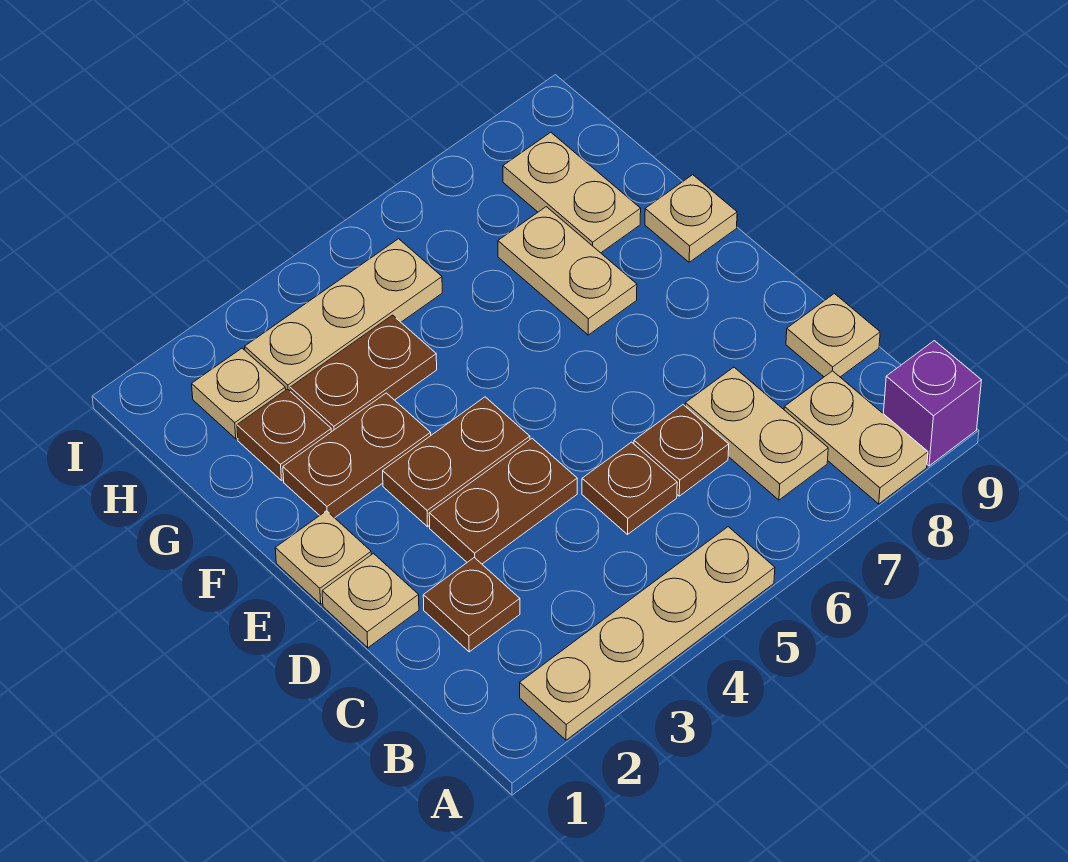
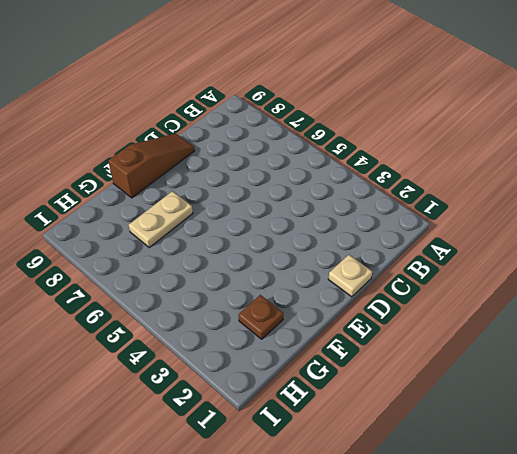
brown slope D9:F9 level 1 top F -> tan plate F9 level 1
none -> tan plate A2:A5 level 1
none -> tan plate A8:B8 level 1
none -> purple brick A9 level 1

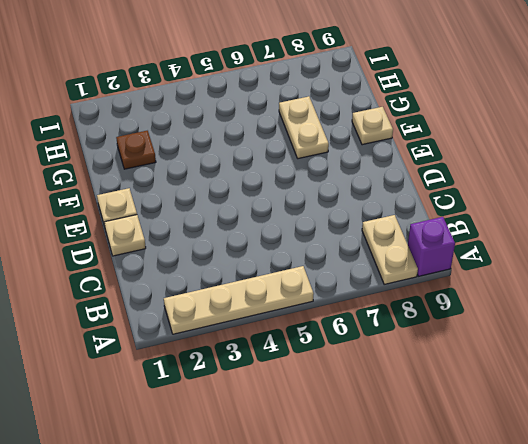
none -> tan plate B7:C7 level 1
none -> brown plate C2 level 1
none -> brown plate C5 level 1

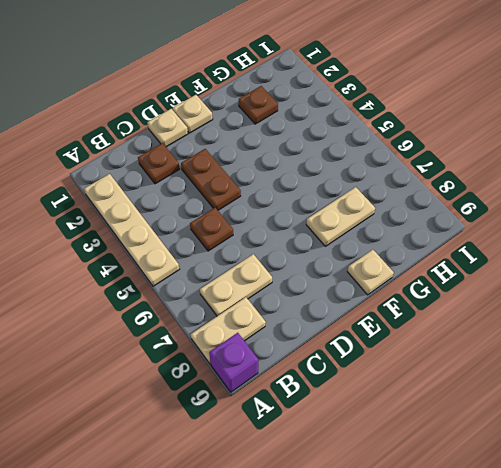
none -> brown plate C6 level 1
none -> tan plate C9 level 1
none -> brown plate E3:E4 level 1

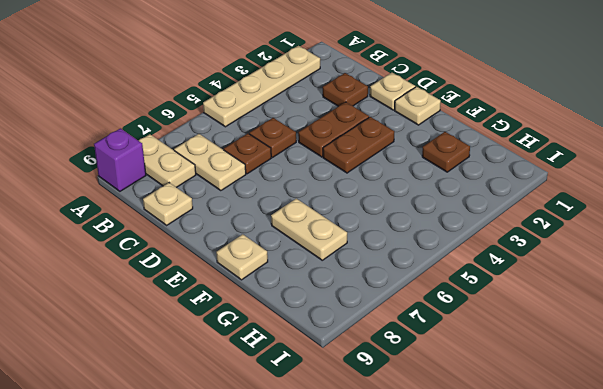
none -> brown plate F2:F3 level 1
none -> brown plate G3:G4 level 1
none -> tan plate G8:H8 level 1

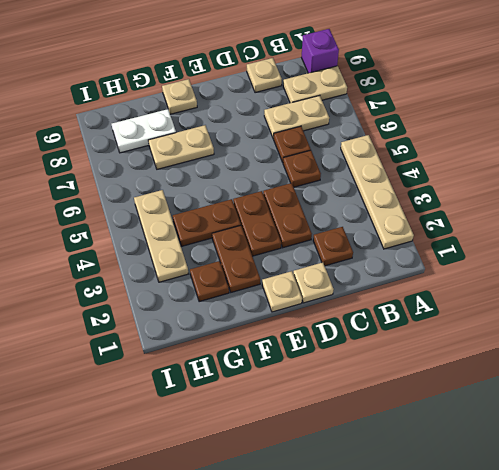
brown plate F4:G4 level 1 -> brown plate G3:G4 level 1
white plate G8:H8 level 1 -> tan plate G8:H8 level 1
none -> tan plate H2 level 1

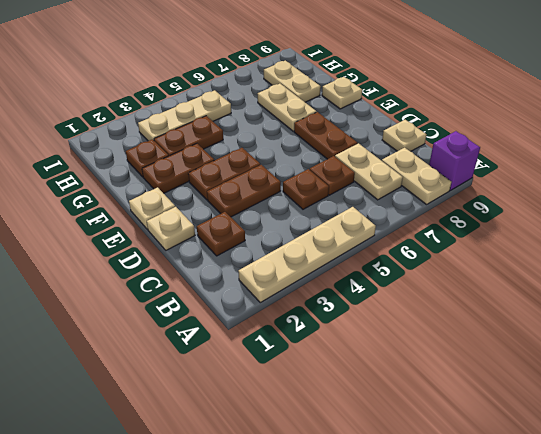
brown plate D7:E7 level 1 -> none
none -> tan plate H2 level 1

